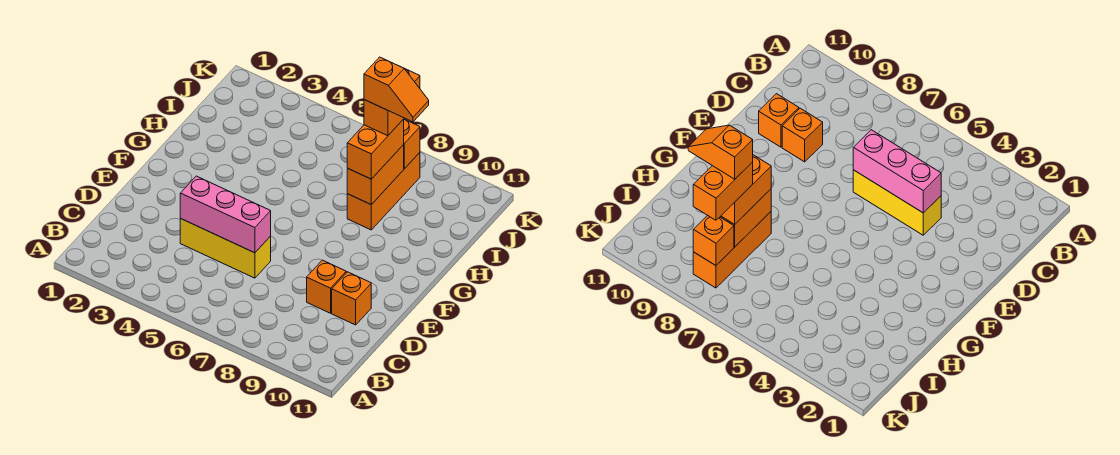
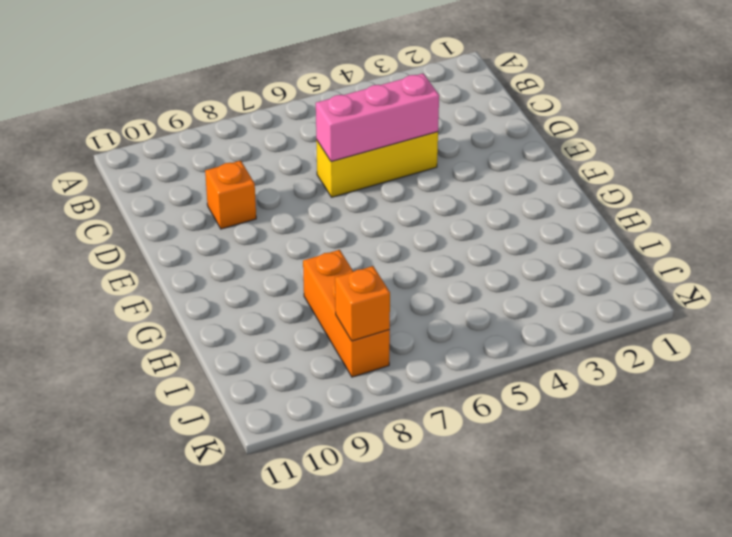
none -> orange brick D10 level 1
none -> orange brick H8:I8 level 2

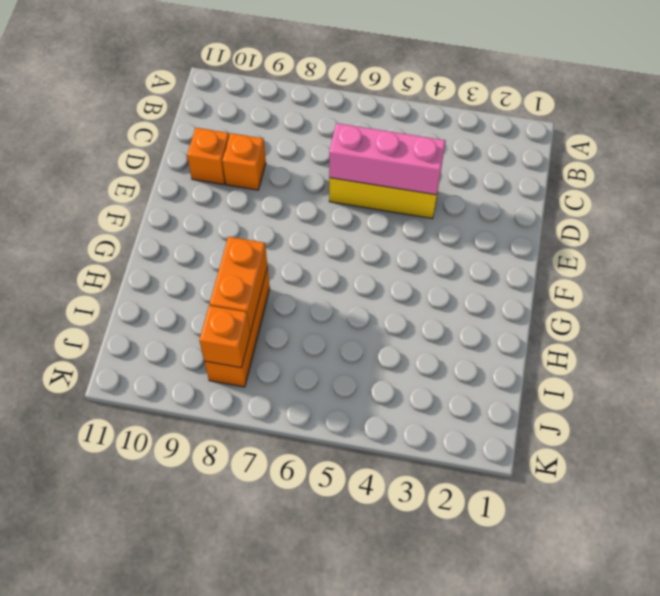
none -> orange brick H8:I8 level 3
none -> orange brick I8:J8 level 4

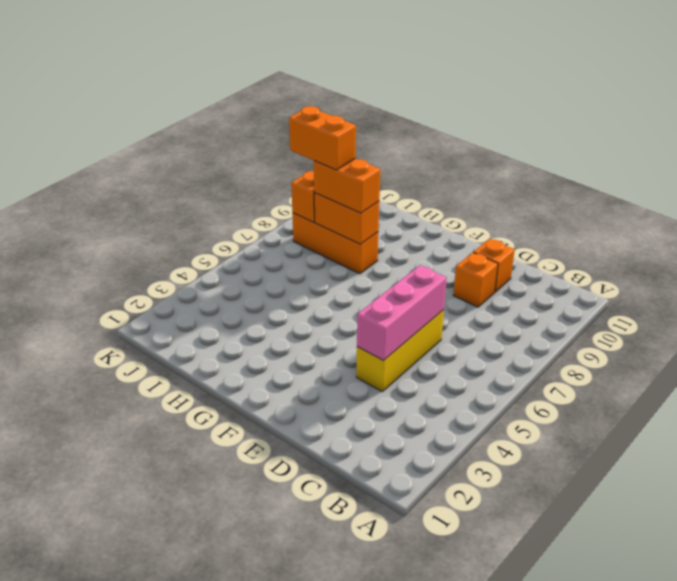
none -> orange slope I8:I9 level 5 top 8

